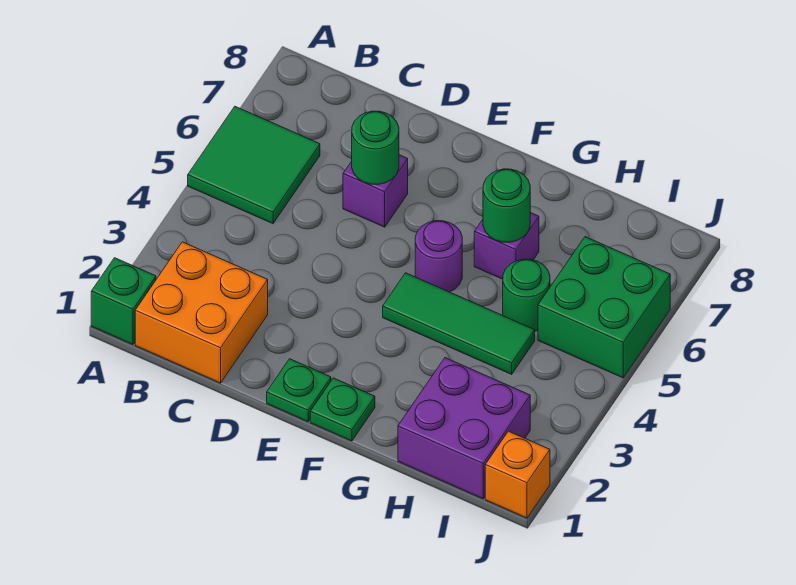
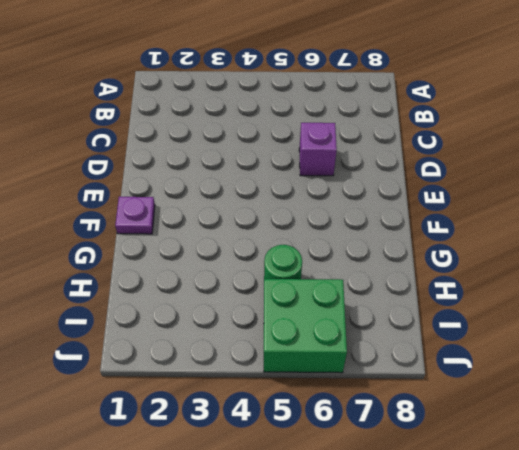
purple plate F1 level 1 -> green plate F1 level 1
none -> green brick A1 level 1
none -> green tile A5:B6 level 1
none -> orange brick B1:C2 level 1

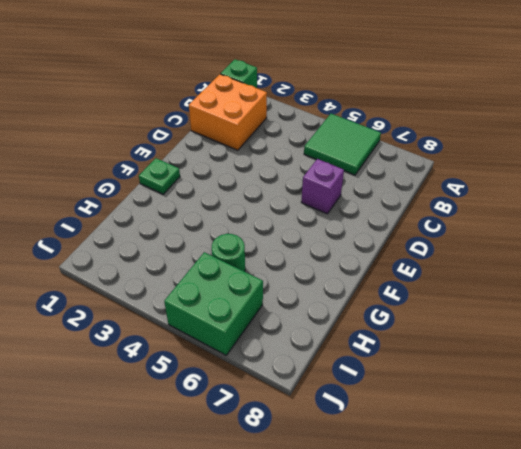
none -> green plate E1 level 1
none -> green tile F4:H4 level 1
none -> purple round brick F5 level 1

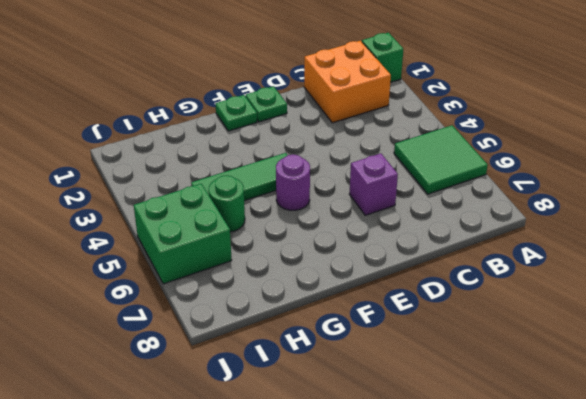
none -> purple brick G6 level 1
none -> purple brick H1:I2 level 1
none -> orange brick J1 level 1

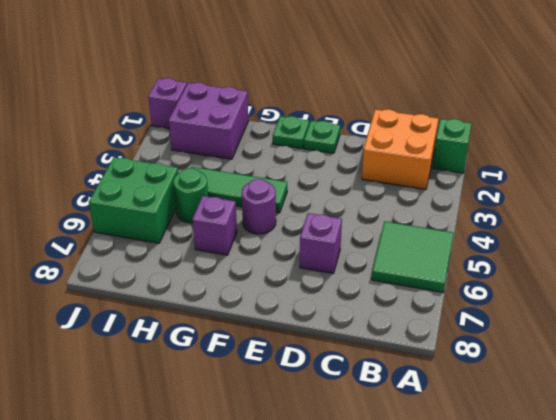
purple brick J1 level 1 -> orange brick J1 level 1
none -> green round brick D6 level 2
none -> green round brick G6 level 2

